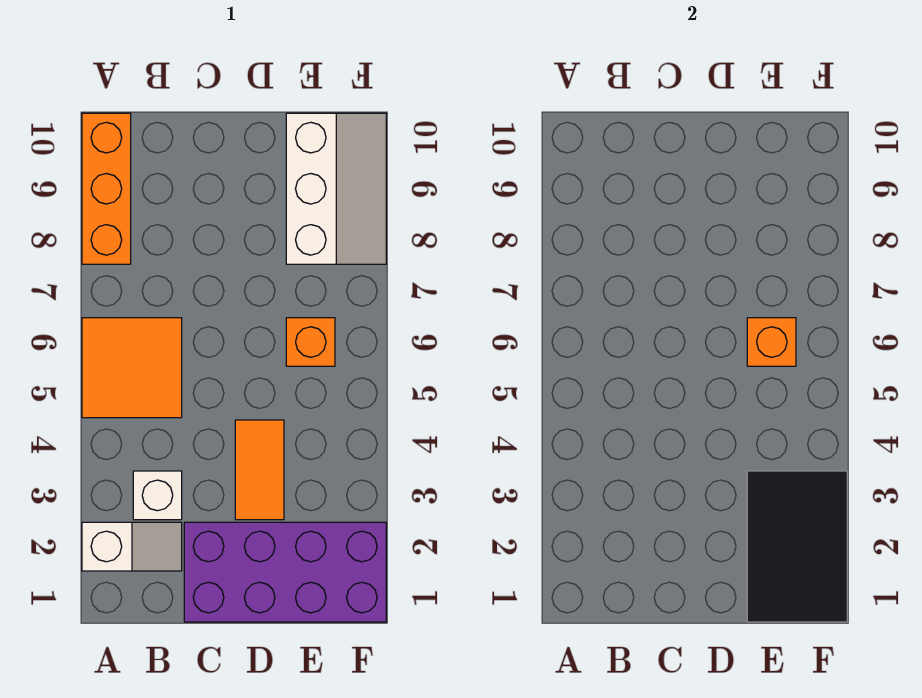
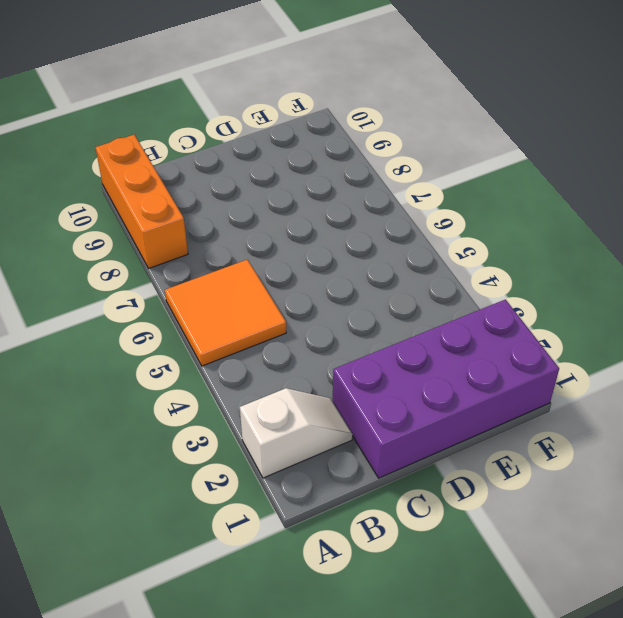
none -> white brick B3 level 1
none -> orange tile D3:D4 level 1

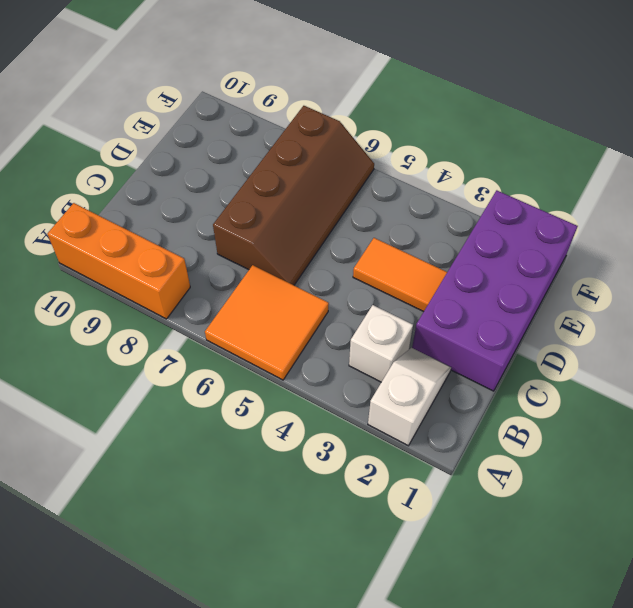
brown slope C6:F7 level 1 top 7 -> orange brick E6 level 1
none -> white slope E8:F10 level 1 top E
none -> black tile E1:F3 level 2

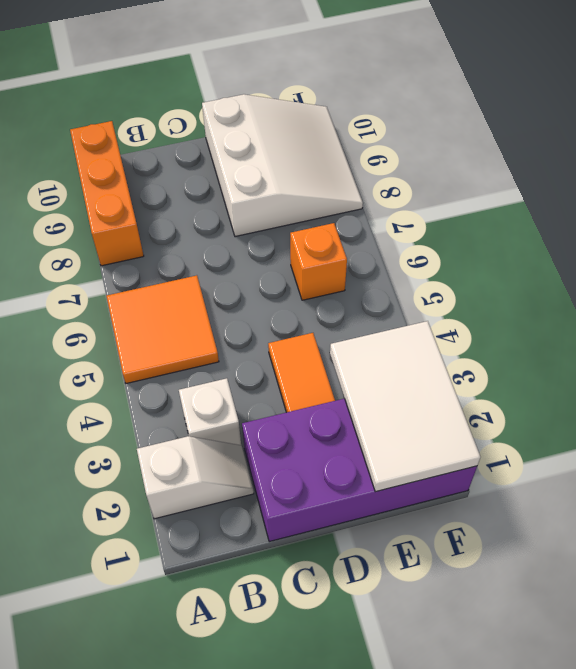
white slope D8:F10 level 1 top D -> white slope E8:F10 level 1 top E
white tile E1:F3 level 2 -> black tile E1:F3 level 2
none -> orange brick E6 level 2

